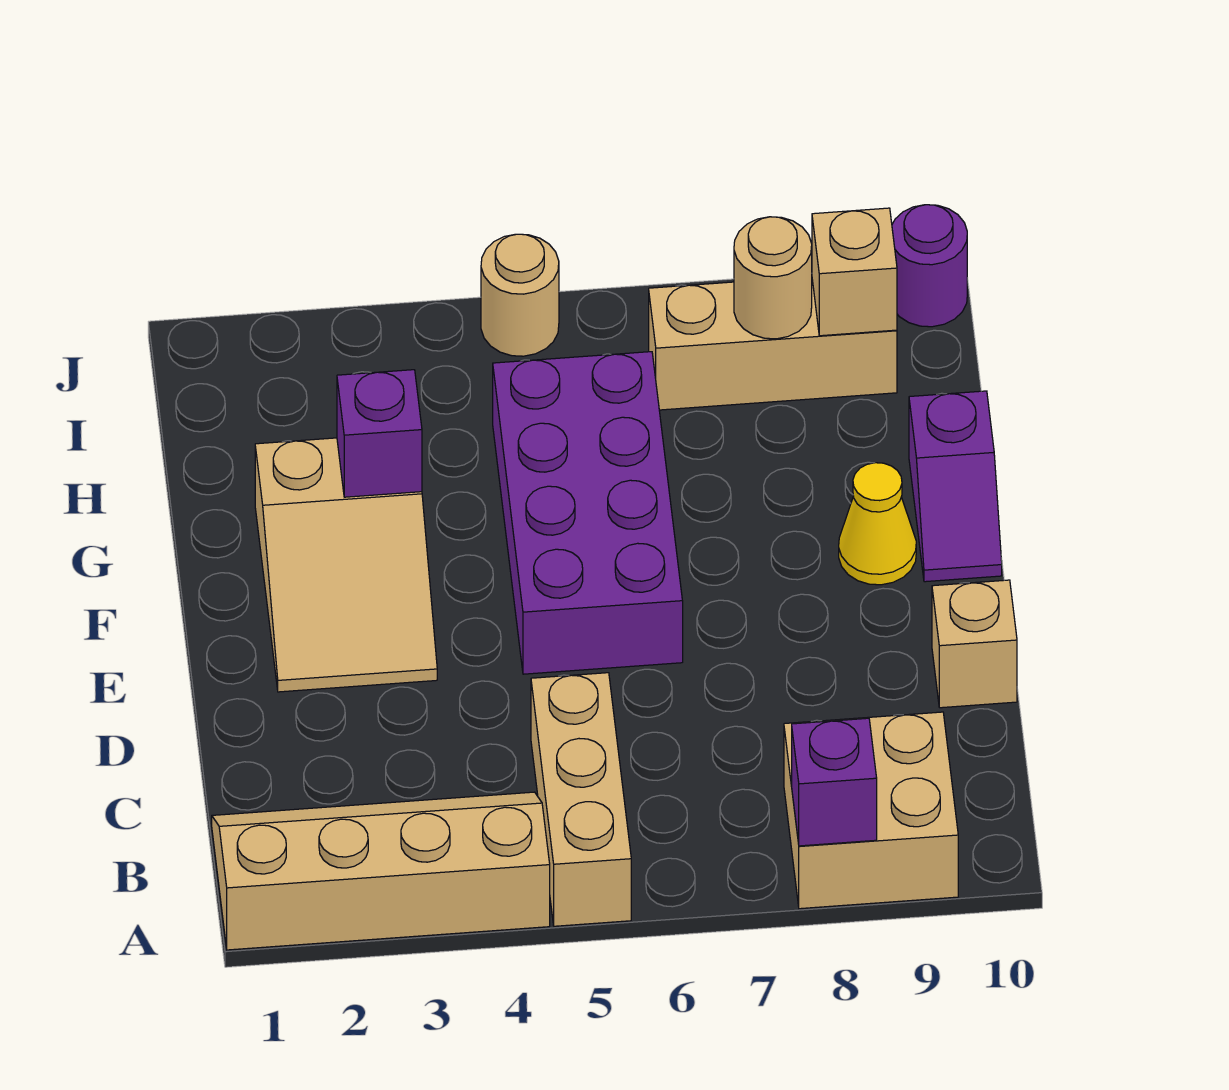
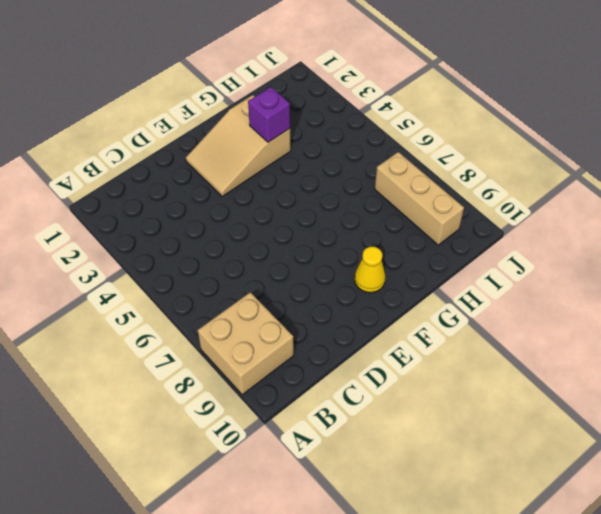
none -> tan slope A1:B4 level 1 top A
none -> tan brick A5:C5 level 1
none -> tan brick D10 level 1

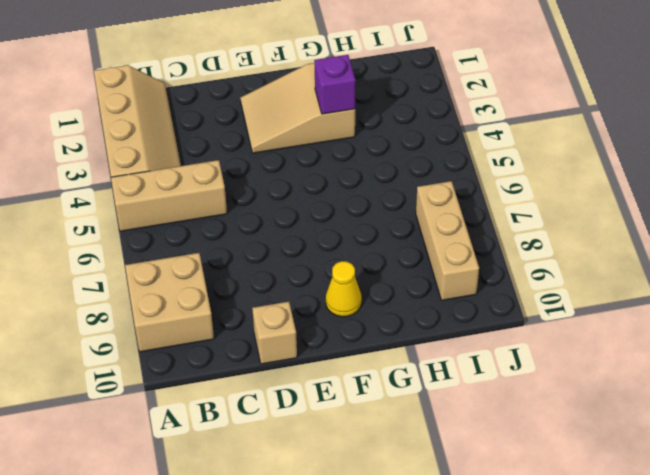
none -> purple brick E5:H6 level 1
none -> purple slope F10:G10 level 1 top G
none -> tan round brick J5 level 1

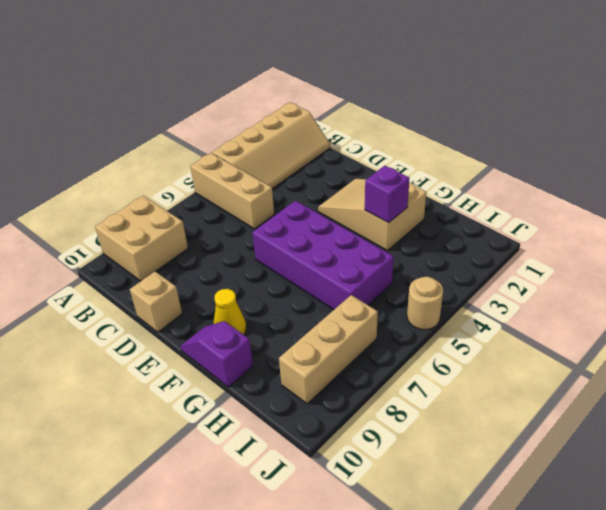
none -> purple round brick J10 level 1
none -> purple brick A8 level 2
none -> tan round brick I8 level 2

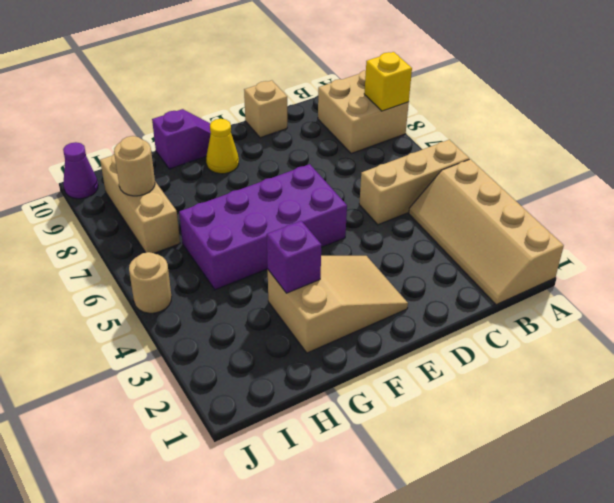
yellow brick A8 level 2 -> purple brick A8 level 2
purple cone J10 level 1 -> purple round brick J10 level 1
none -> tan brick I9 level 2

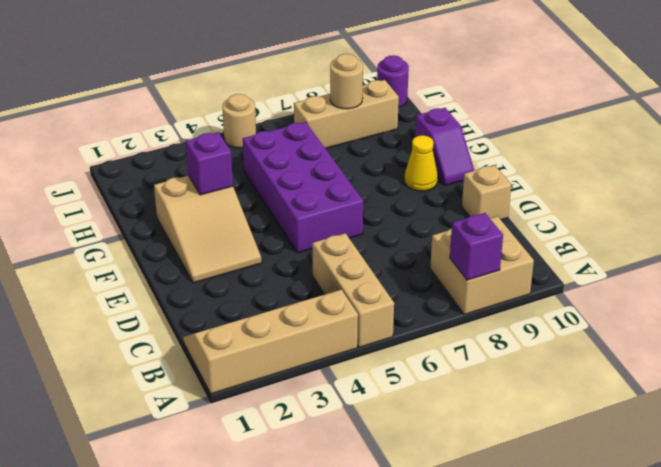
none -> tan brick I9 level 2

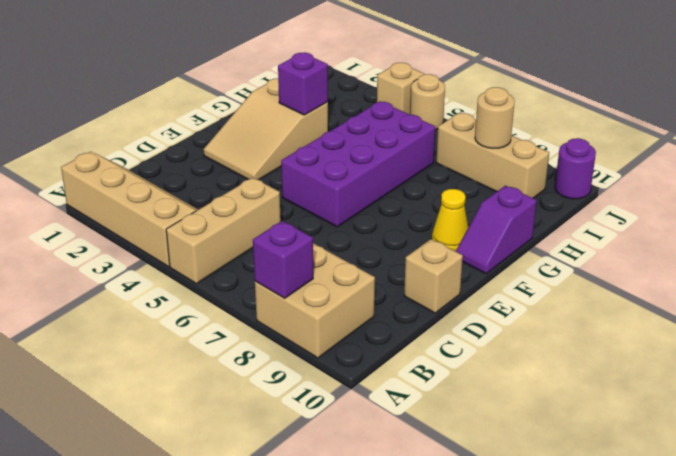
tan brick J4 level 1 -> tan brick I9 level 2

